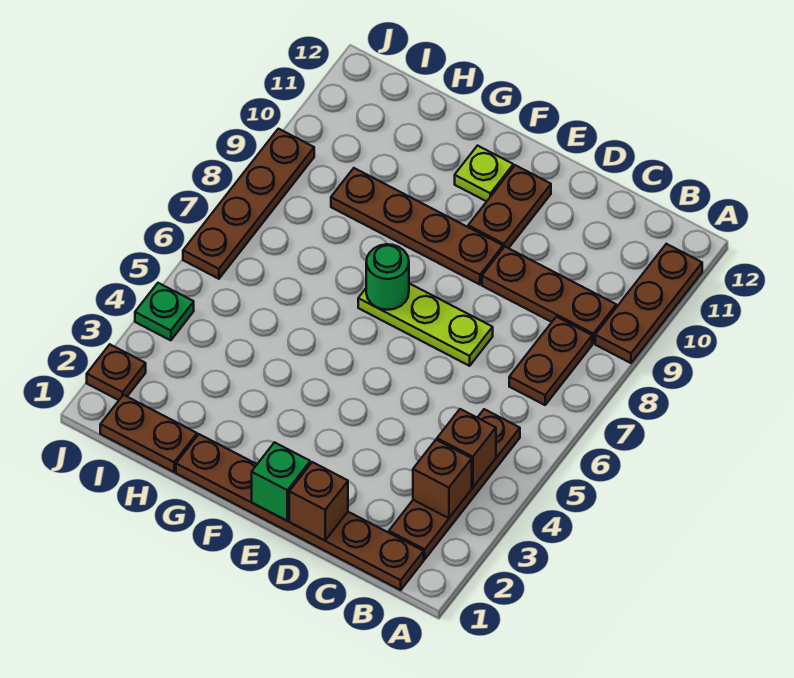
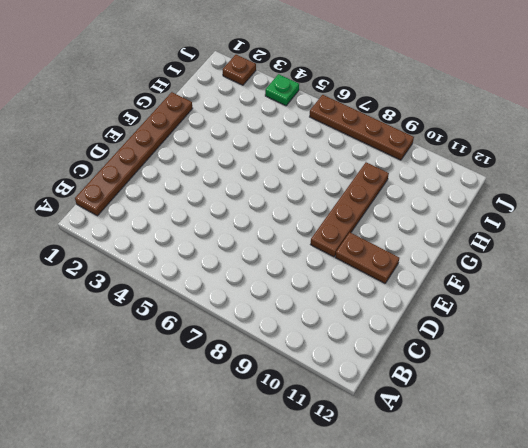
none -> brown plate A9:A11 level 1
none -> brown plate B2:B5 level 1
none -> brown plate B7:B8 level 1

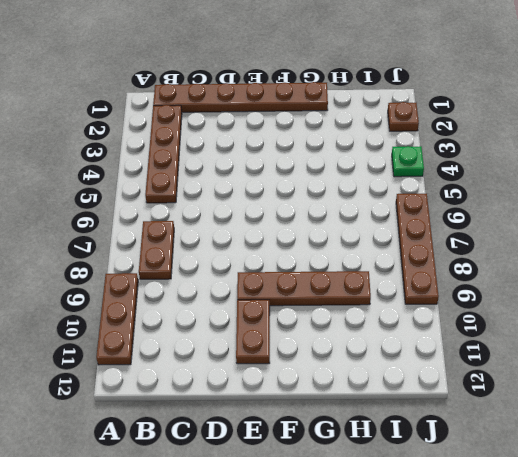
none -> brown plate B9:D9 level 1
none -> lime plate D7:F7 level 1
none -> lime plate F11 level 1

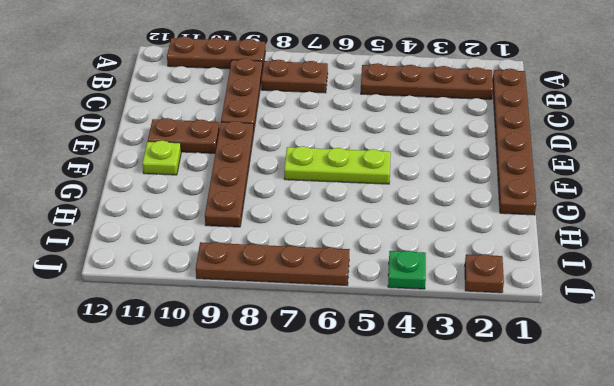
lime plate F5:F7 level 1 -> lime plate D7:F7 level 1
none -> brown plate H1:I1 level 1
none -> brown brick B3 level 2
none -> brown brick B4 level 2

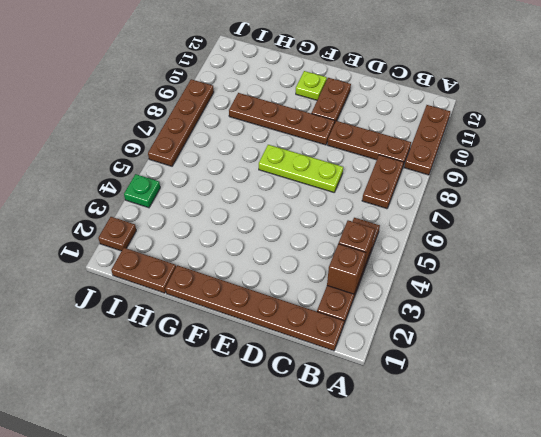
none -> brown brick D1 level 2
none -> green brick E1 level 2
none -> green round brick F7 level 2

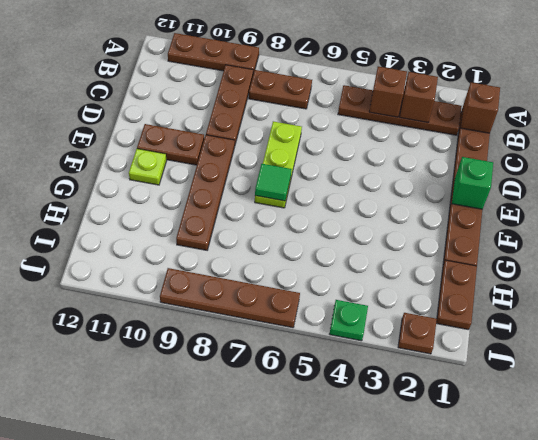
brown brick B1 level 2 -> brown brick D1 level 2
green tile F7 level 2 -> green round brick F7 level 2

